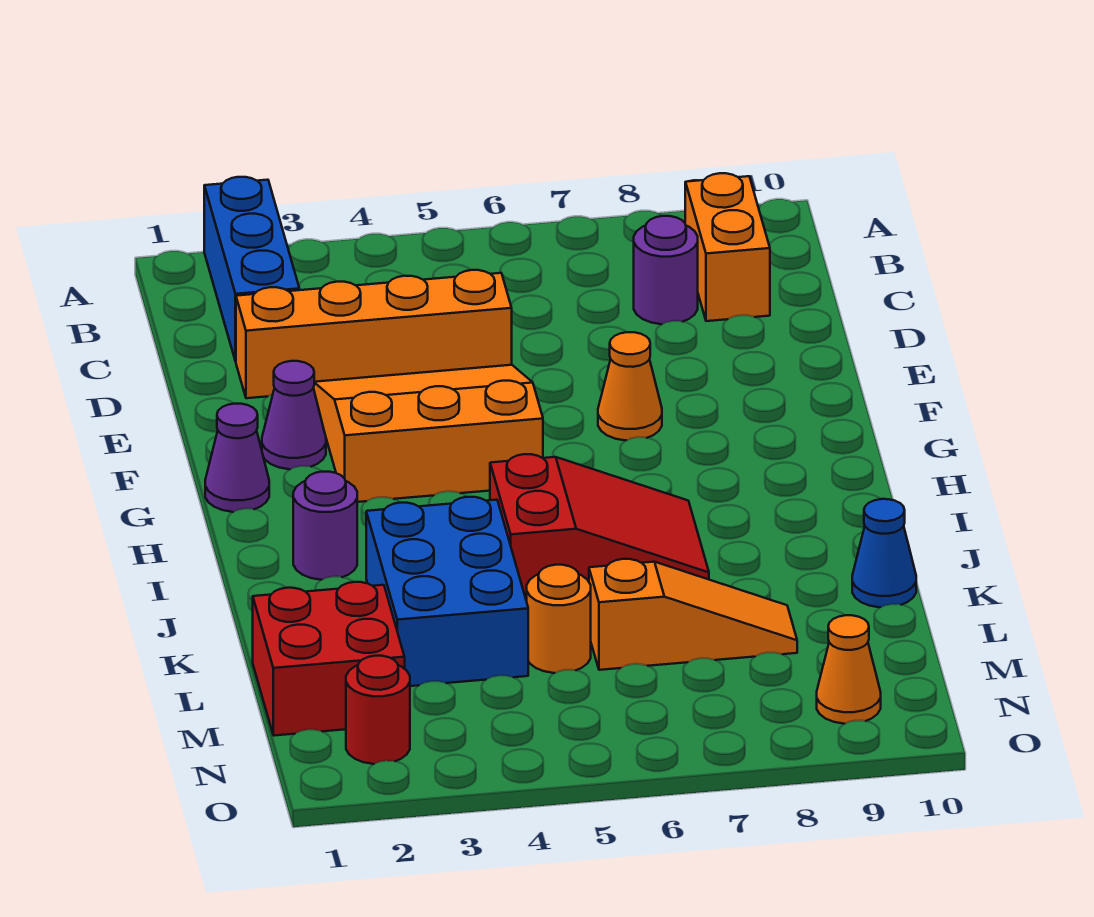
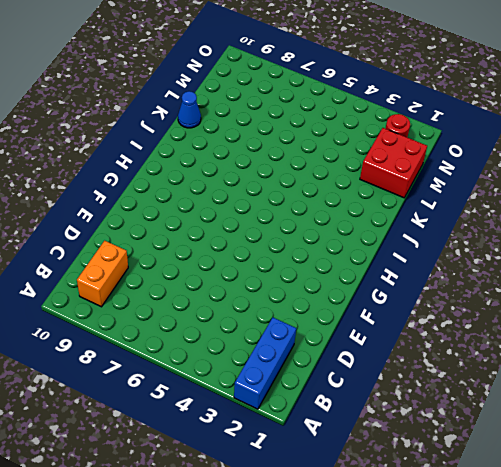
none -> purple round brick C8 level 1
none -> orange brick D2:D5 level 1
none -> orange slope E3:G5 level 1 top G

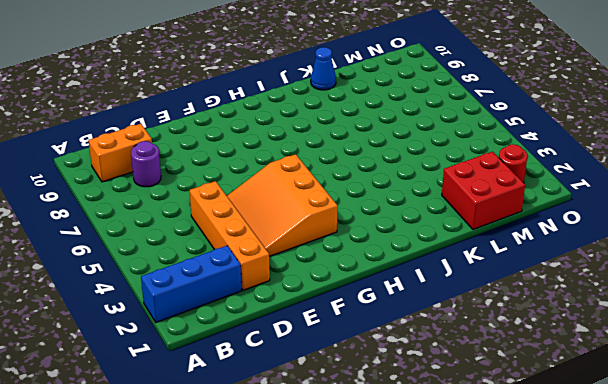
none -> purple cone F2 level 1
none -> orange cone F7 level 1
none -> purple cone G1 level 1

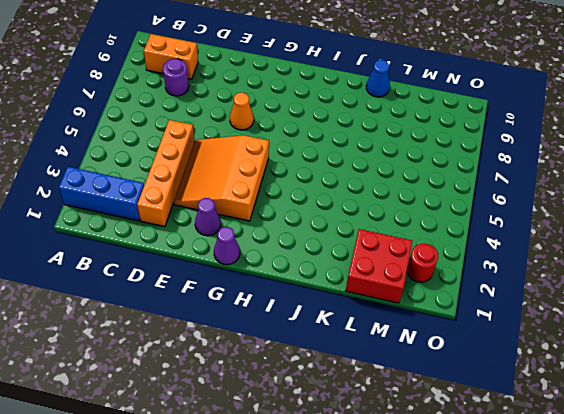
none -> purple round brick I2 level 1
none -> red slope I5:J7 level 1 top 5
none -> blue brick J3:L4 level 1

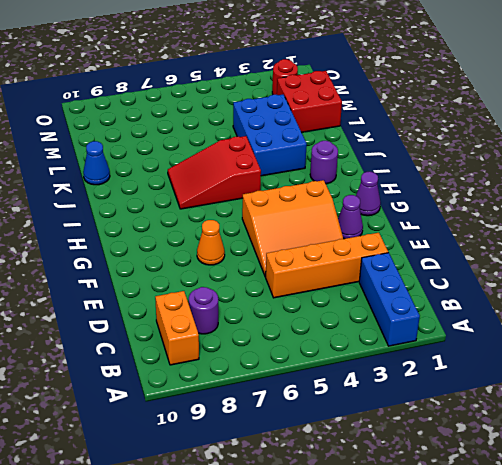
none -> orange round brick L5 level 1
none -> orange slope L6:L8 level 1 top 6
none -> orange cone N9 level 1

